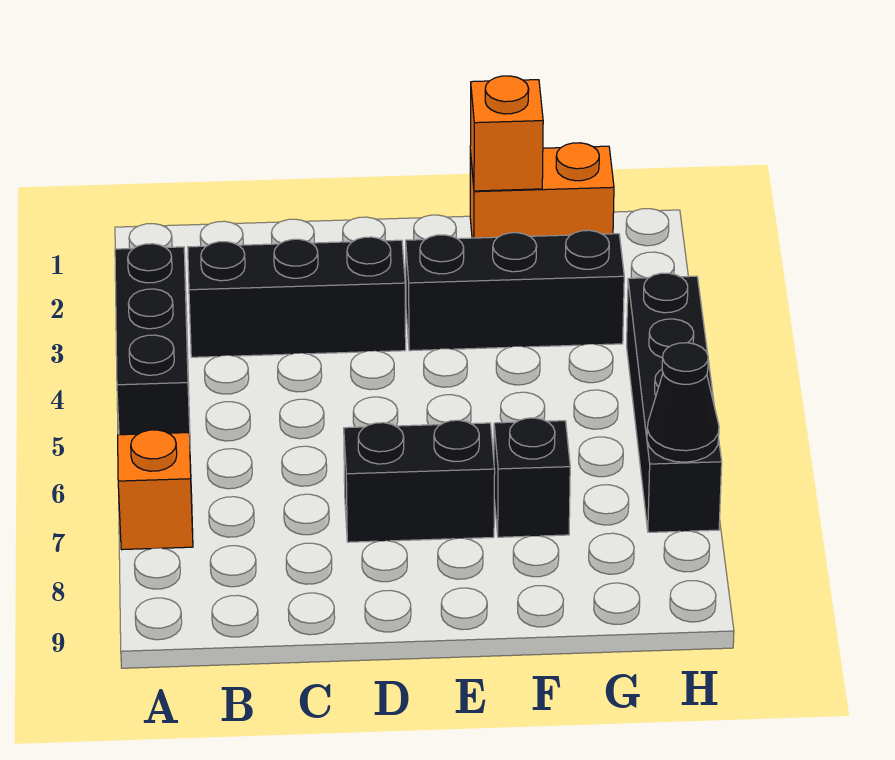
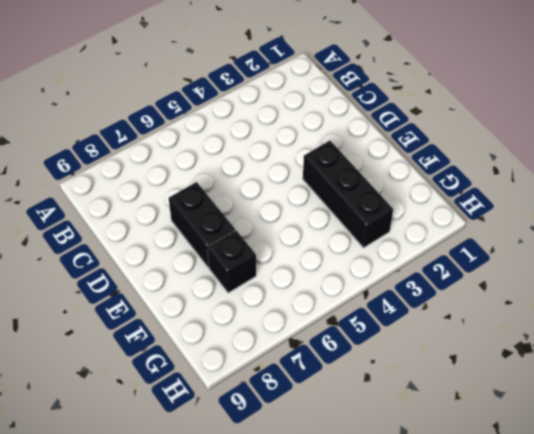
none -> black brick A3:A5 level 1
none -> orange brick A7 level 1

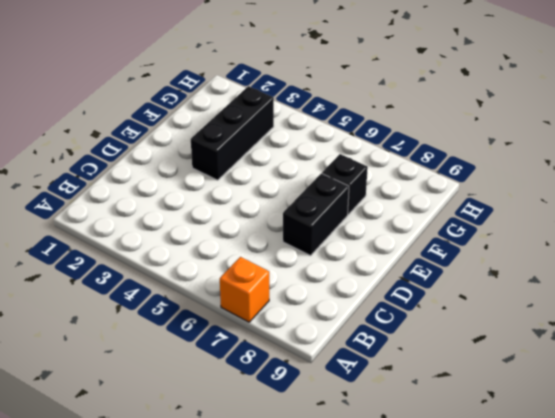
none -> black brick A3:A5 level 1
none -> black brick B3:D3 level 1

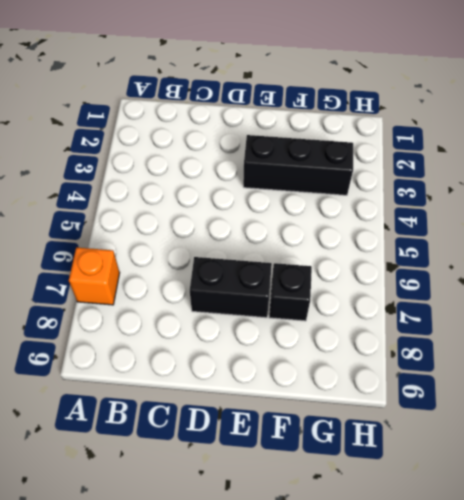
none -> black brick A3:A5 level 1
none -> black brick B3:D3 level 1

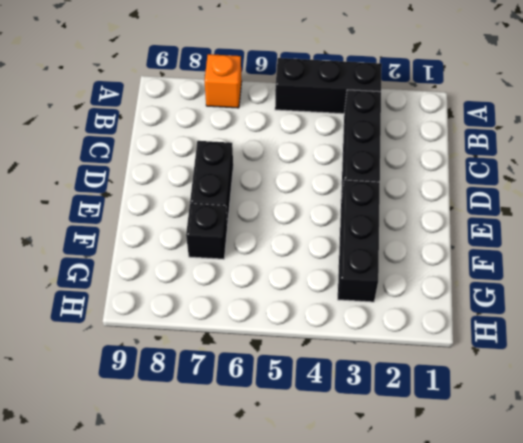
none -> orange brick F1:G1 level 1
none -> black brick H4:H7 level 1

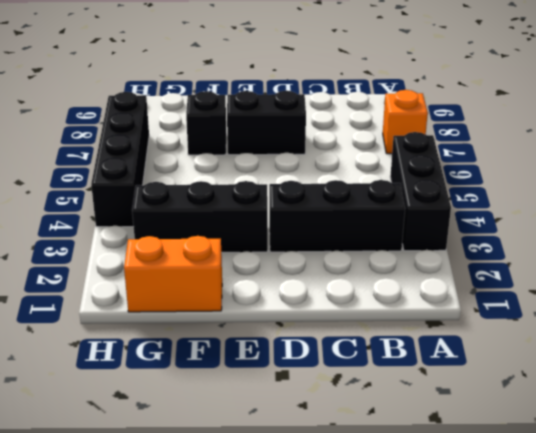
none -> orange brick F1 level 2
none -> black cone H7 level 2

